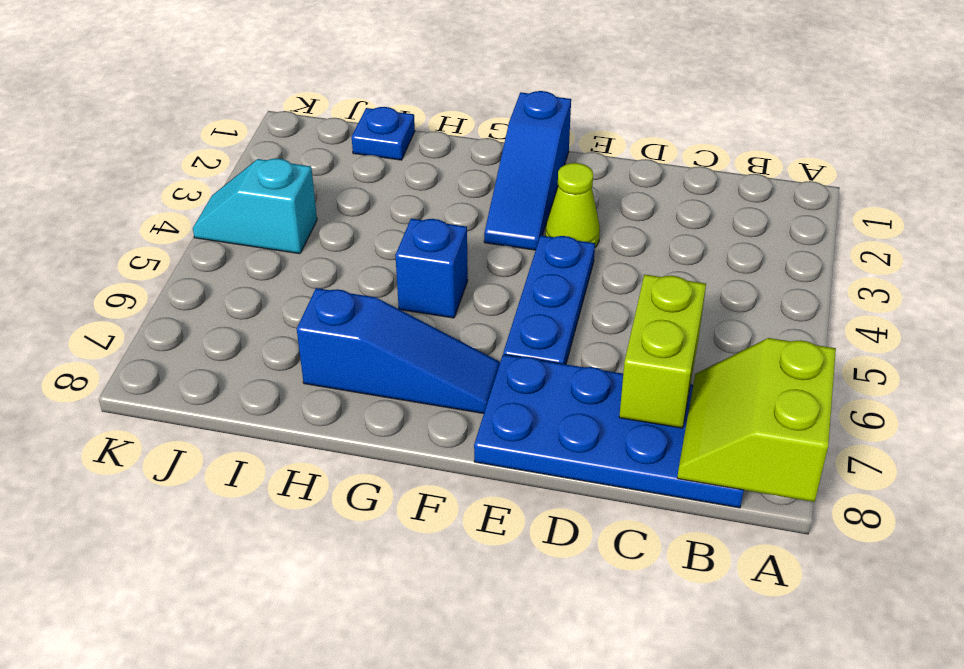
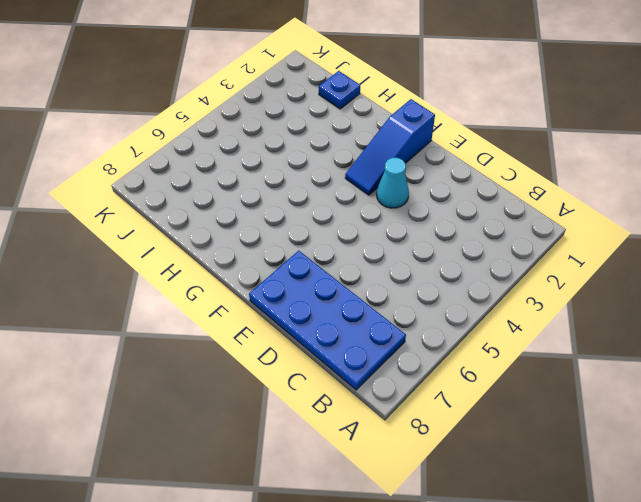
cyan cone E3 level 1 -> lime cone E3 level 1
none -> blue plate E4:E6 level 1
none -> blue slope F7:H7 level 1 top H

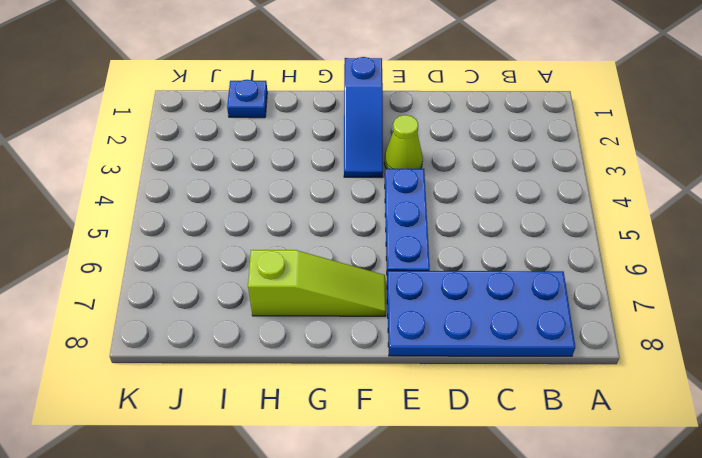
lime slope F7:H7 level 1 top H -> blue slope F7:H7 level 1 top H
none -> blue brick G5 level 1
none -> cyan slope J4:K4 level 1 top J

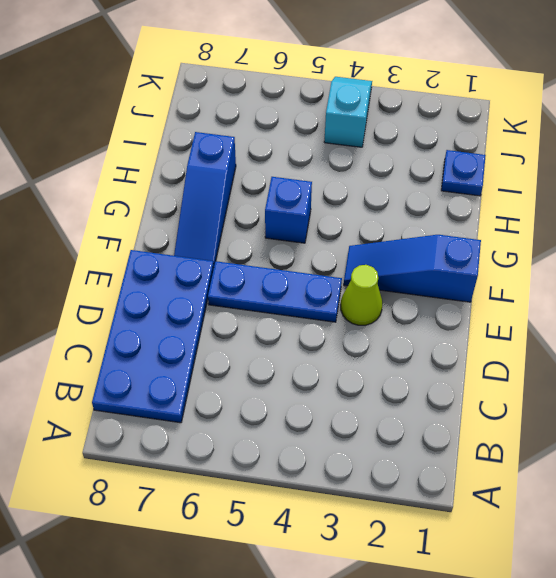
none -> lime slope A7:B8 level 2 top A
none -> lime brick C6:C7 level 2

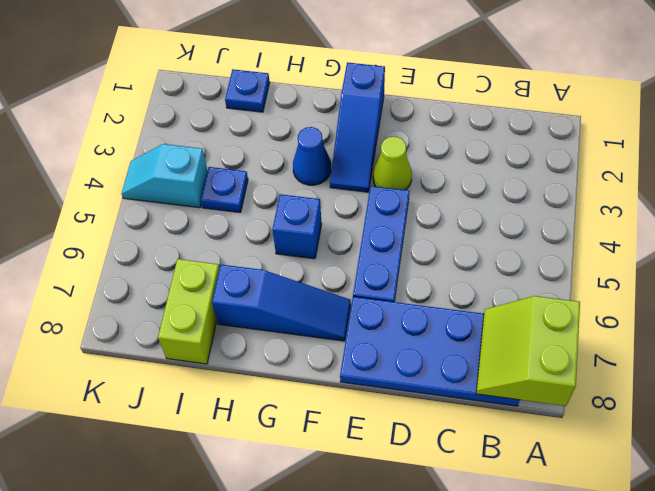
blue cone G3 level 1 -> none
blue plate I4 level 1 -> none
lime brick I7:I8 level 1 -> lime brick C6:C7 level 2

